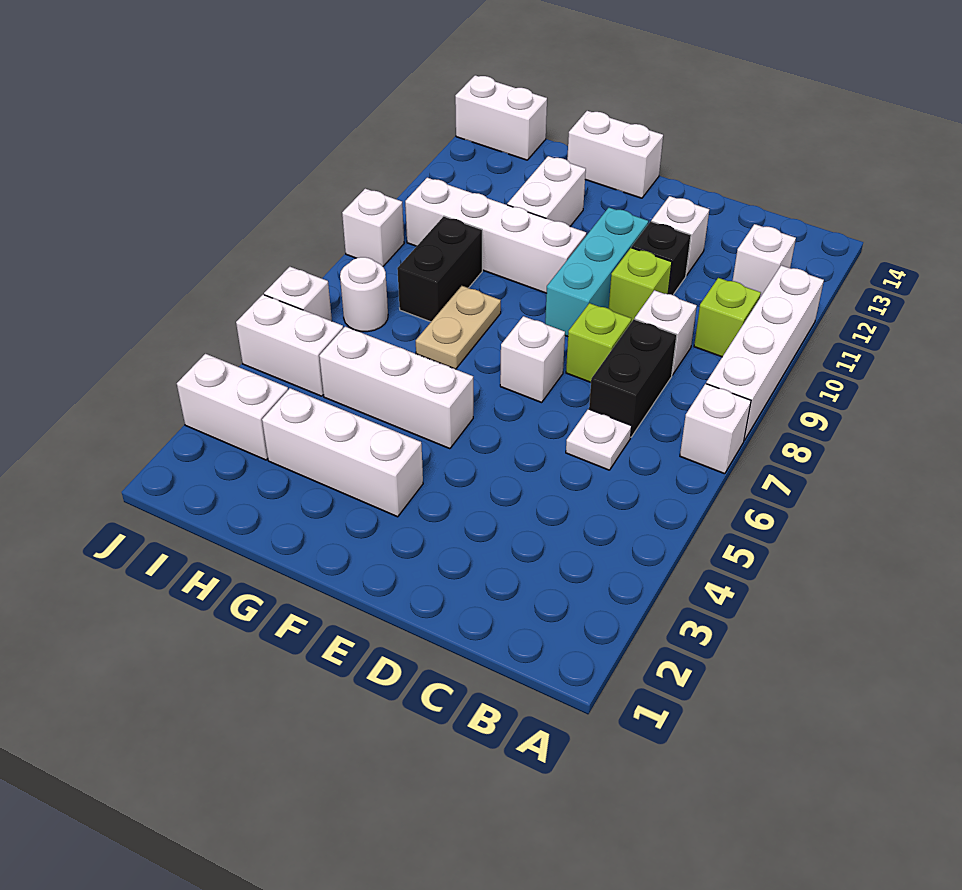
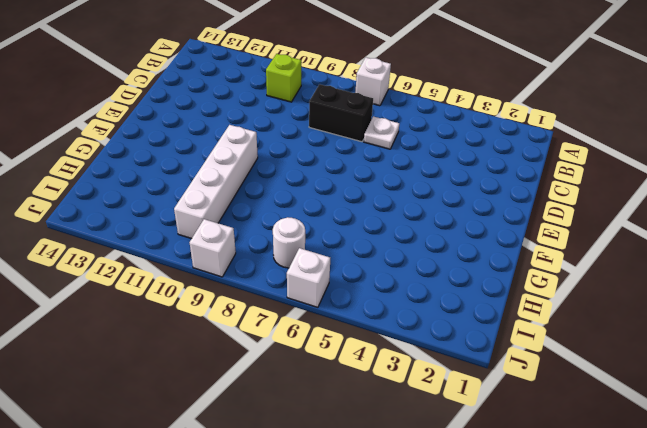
none -> white brick A8:A11 level 1
none -> white brick B12 level 1
none -> white brick C9 level 1

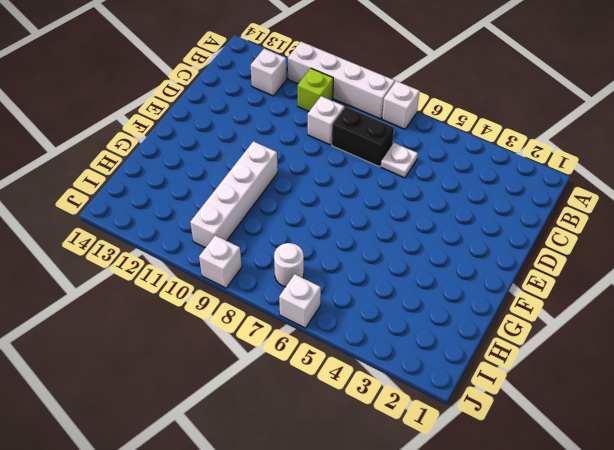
none -> lime brick D8 level 1
none -> lime brick D10 level 1
none -> black brick D11 level 1

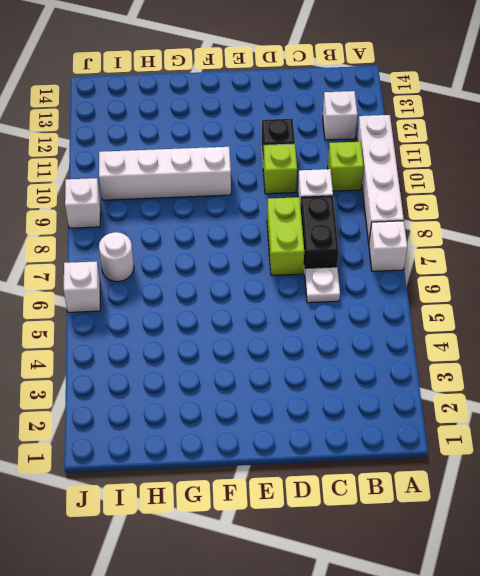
lime brick D7:D8 level 1 -> lime brick D8 level 1
none -> white brick D12 level 1
none -> white brick E7 level 1
none -> cyan brick E9:E11 level 1

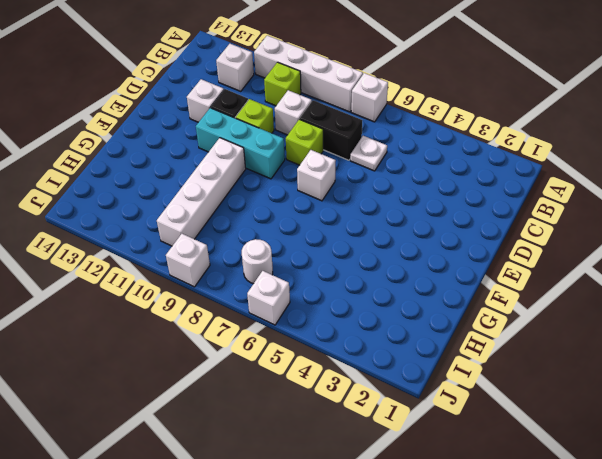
none -> white brick F3:H3 level 1
none -> white brick F5:H5 level 1
none -> white brick F14:G14 level 1

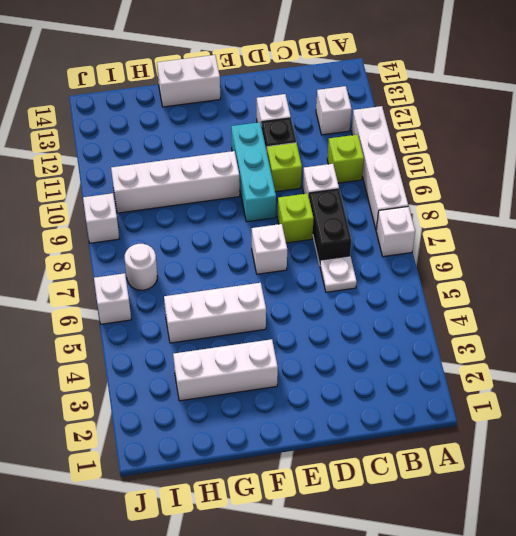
none -> tan plate G7:G8 level 1
none -> white brick G11:G12 level 1
none -> black brick H8:H9 level 1

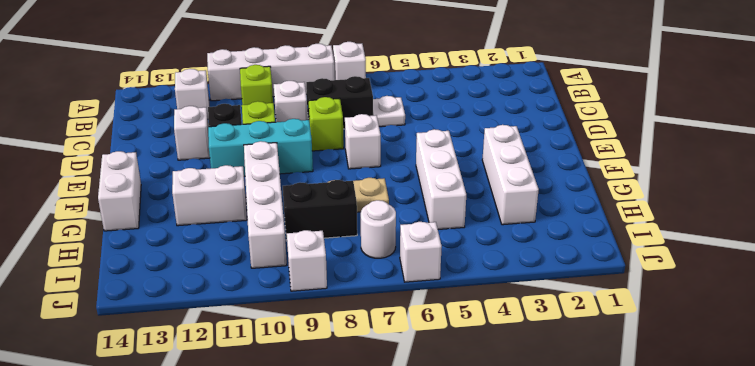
none -> white brick I3:J3 level 1
none -> white brick I5:J5 level 1
none -> white brick I14:J14 level 1

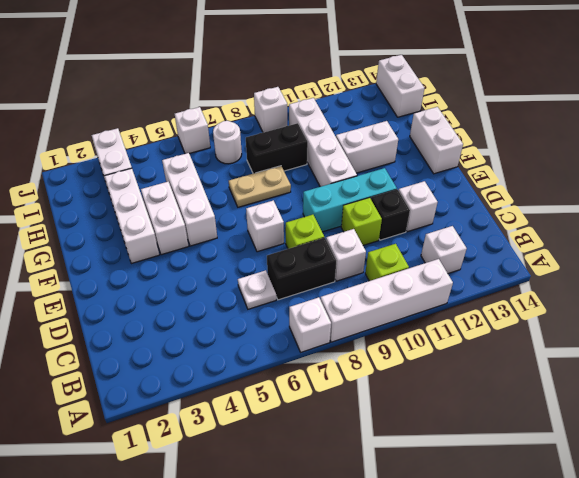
white brick F4:G4 level 1 -> white brick I5:J5 level 1

